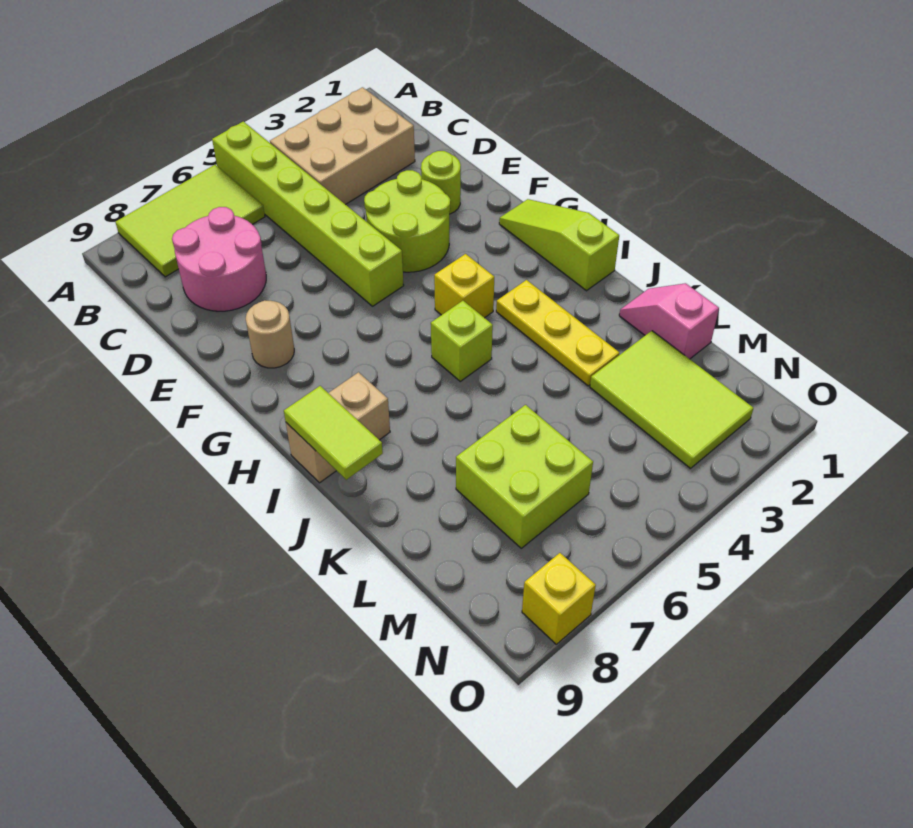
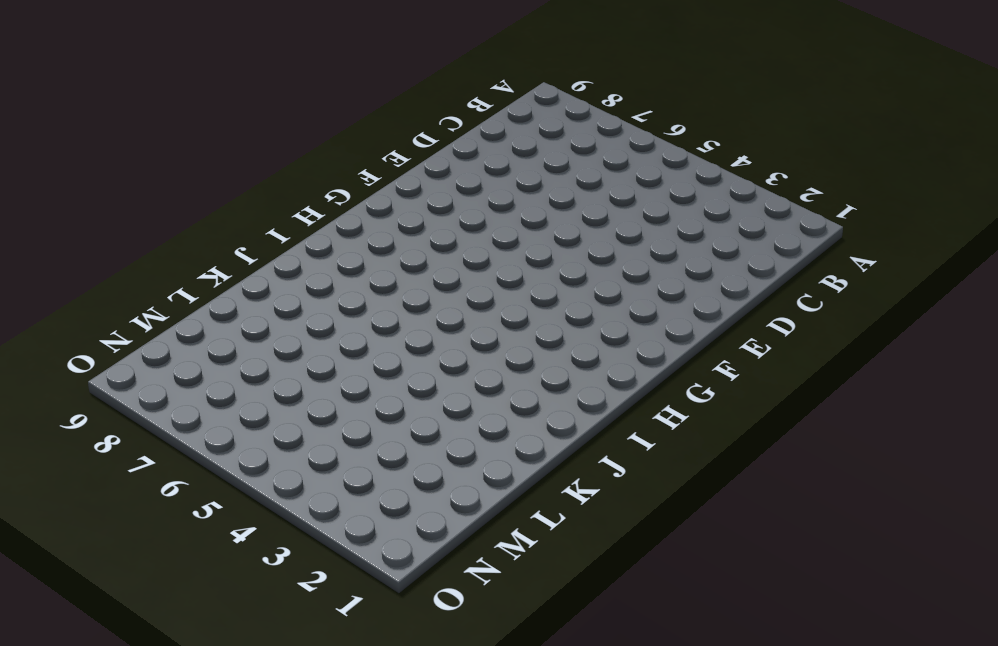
none -> lime brick A5:F5 level 1
none -> lime tile A6:B8 level 1
none -> tan brick B2:C4 level 1

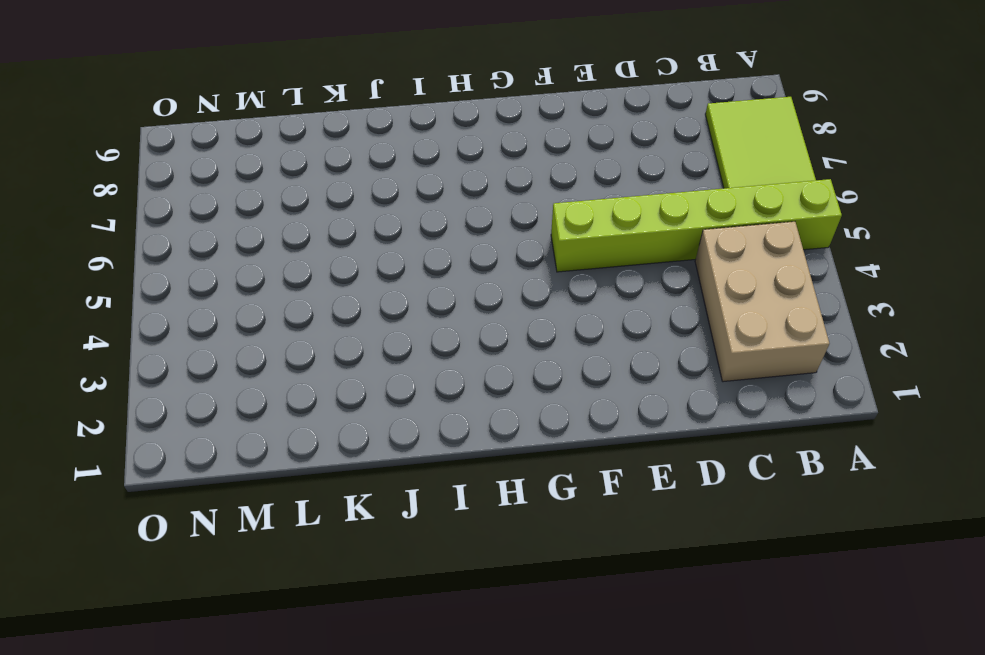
none -> pink round brick C7:D8 level 1
none -> lime round brick E2 level 1
none -> lime round brick E3:F4 level 1

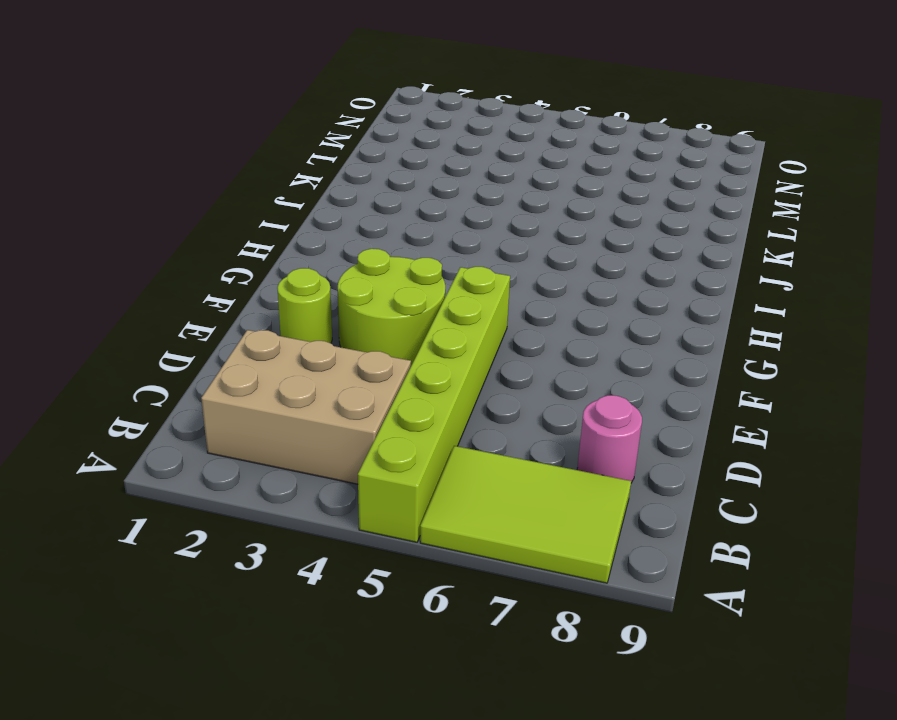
pink round brick C8 level 1 -> pink round brick C7:D8 level 1
none -> tan round brick F8 level 1
none -> lime slope G1:I1 level 1 top I
none -> yellow brick H4 level 1

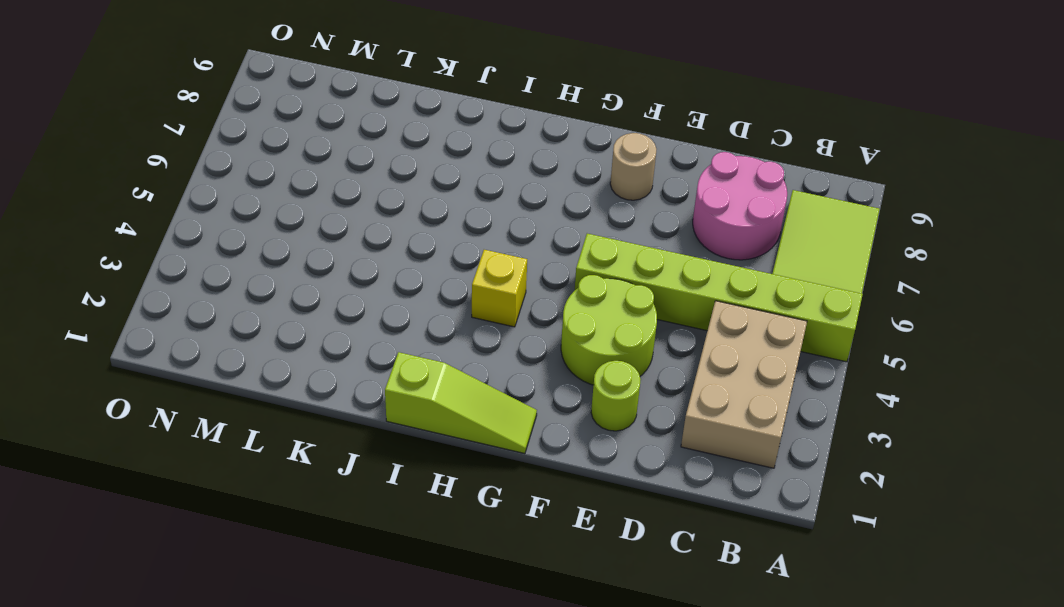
none -> yellow plate I3:K3 level 1
none -> lime brick I5 level 1
none -> tan brick I8:I9 level 1

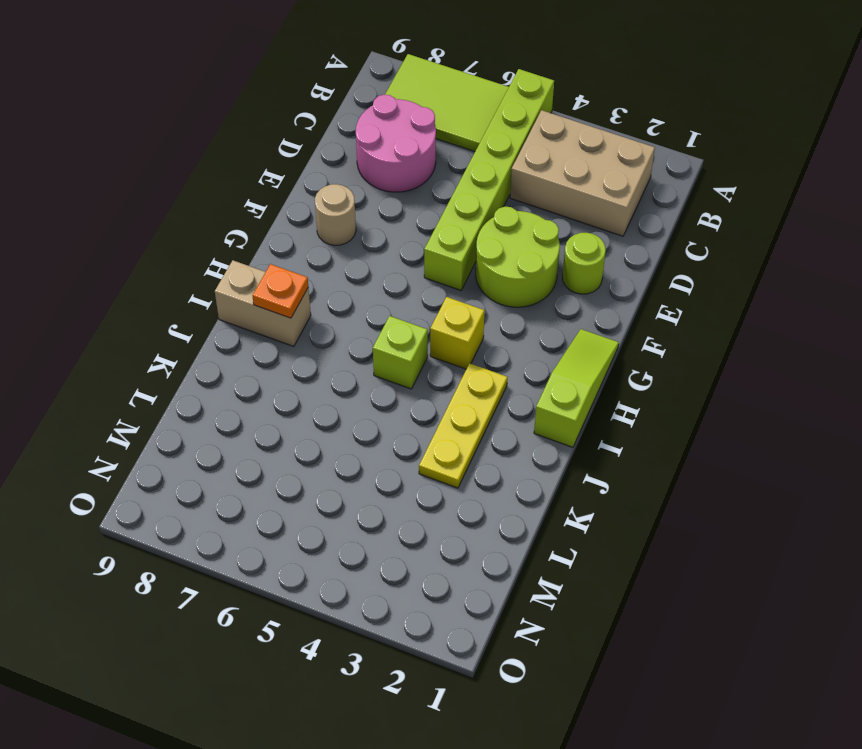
orange plate I8 level 2 -> none
none -> pink slope K1:L1 level 1 top L
none -> lime tile L2:N3 level 1
none -> lime brick L6:M7 level 1

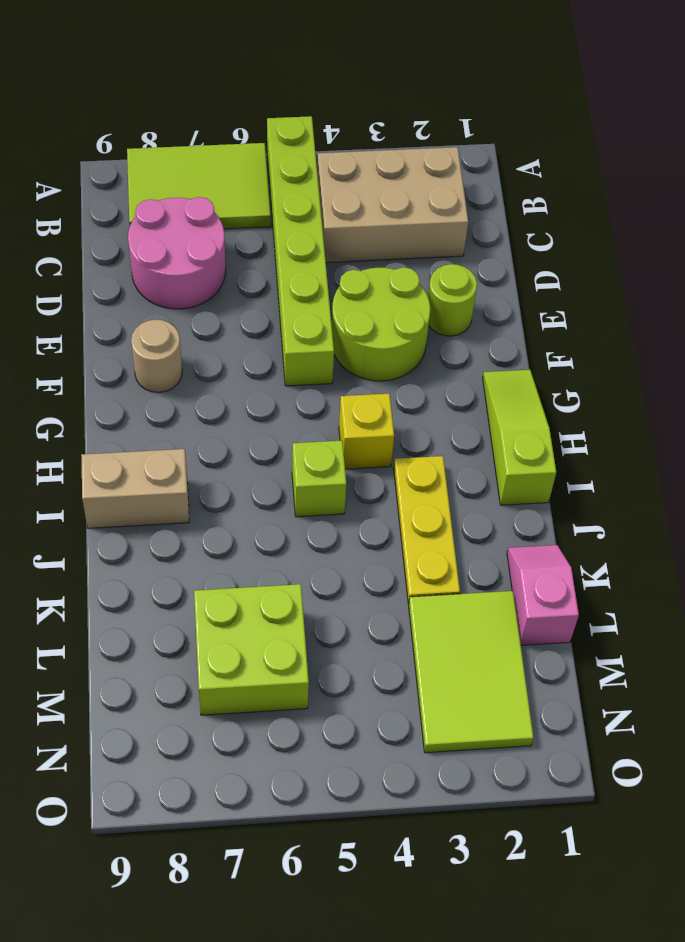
none -> yellow brick O8 level 1
none -> lime tile I9:J9 level 2

